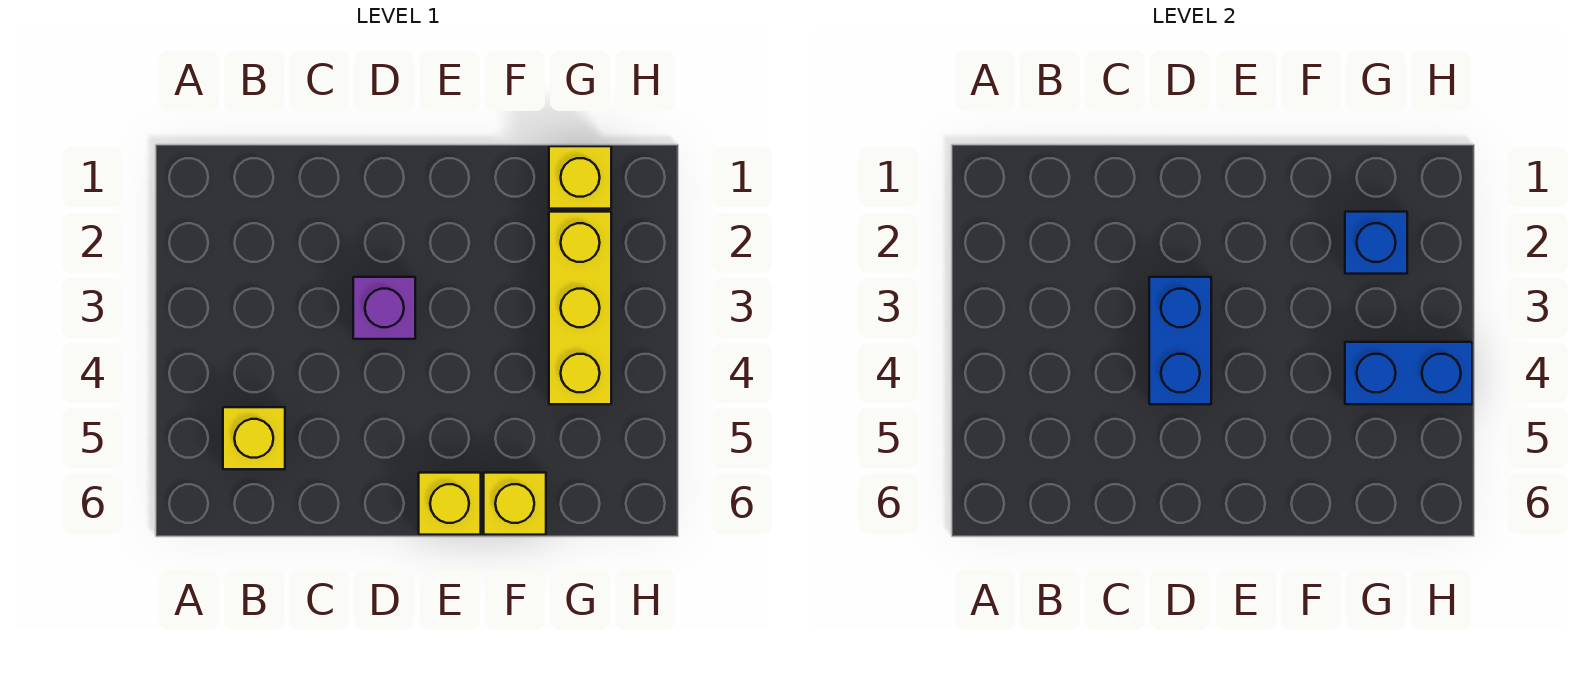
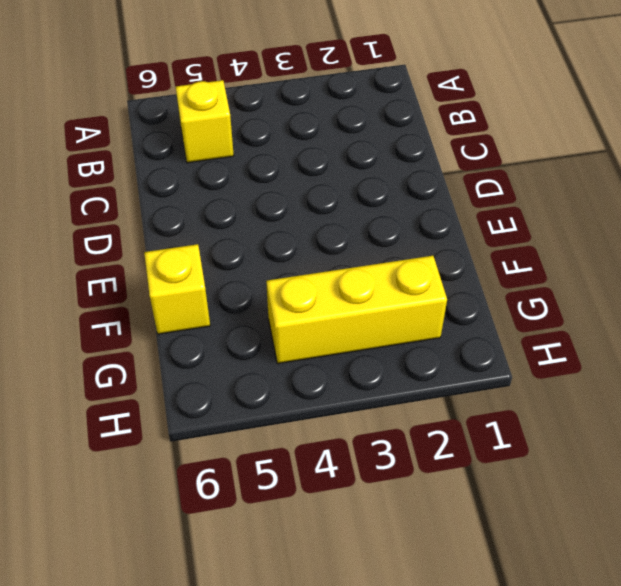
none -> purple brick D3 level 1
none -> yellow brick E6 level 1

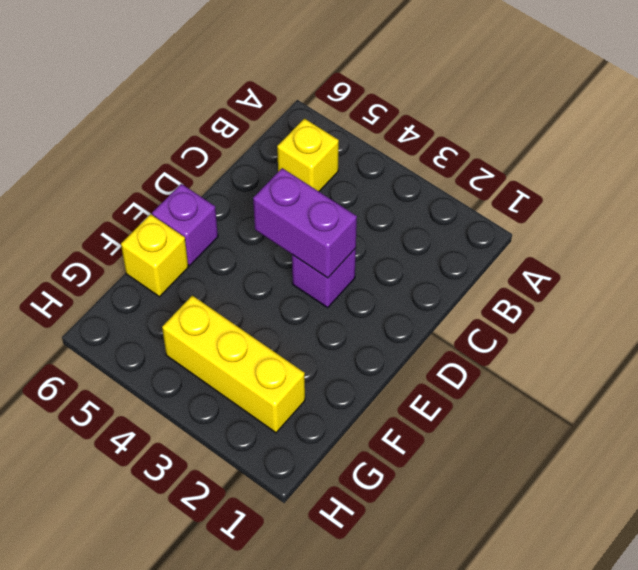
purple brick D3:D4 level 2 -> blue brick D3:D4 level 2
purple brick E6 level 1 -> yellow brick E6 level 1
none -> yellow brick G1 level 1
none -> blue brick G2 level 2

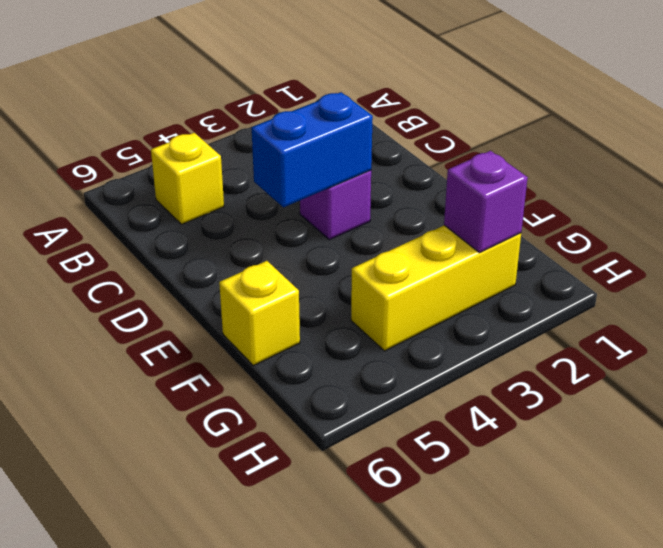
purple brick G2 level 2 -> blue brick G2 level 2
none -> yellow brick E6 level 1
none -> yellow brick G1 level 1

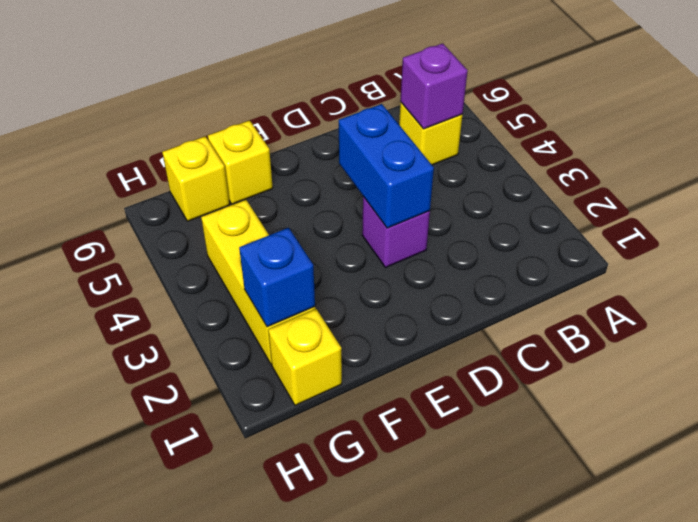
purple brick B5 level 2 -> none
yellow brick G6 level 1 -> yellow brick E6 level 1
none -> blue brick G4:H4 level 2

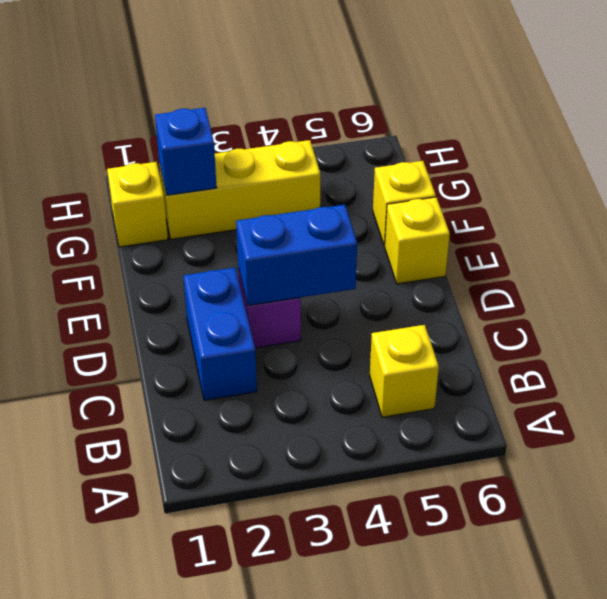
blue brick C2:D2 level 1 -> blue brick G4:H4 level 2

